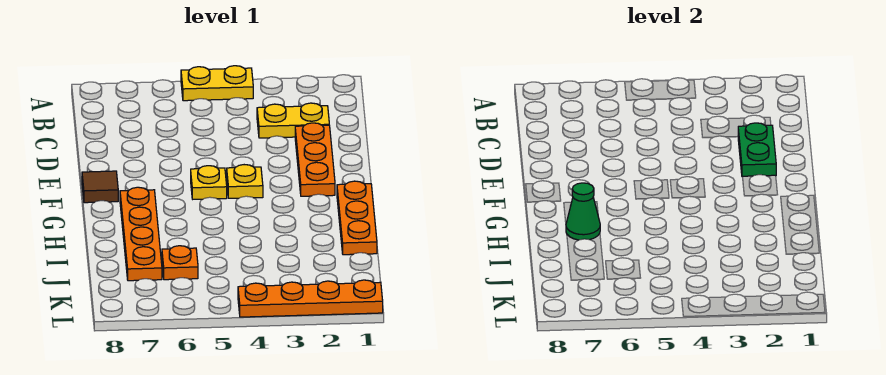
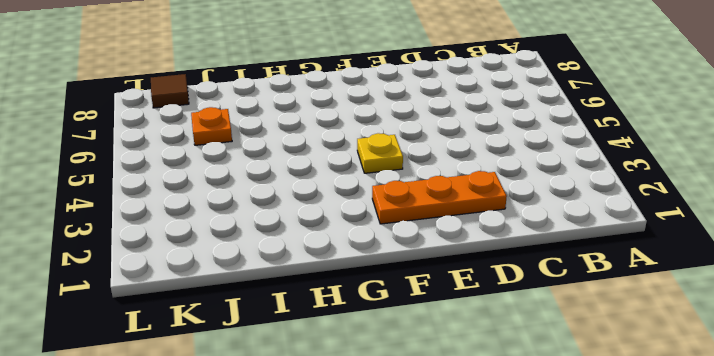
brown tile K8 level 1 -> brown tile F8 level 1
none -> yellow plate A4:A5 level 1
none -> yellow plate C2:C3 level 1
none -> yellow plate F5 level 1

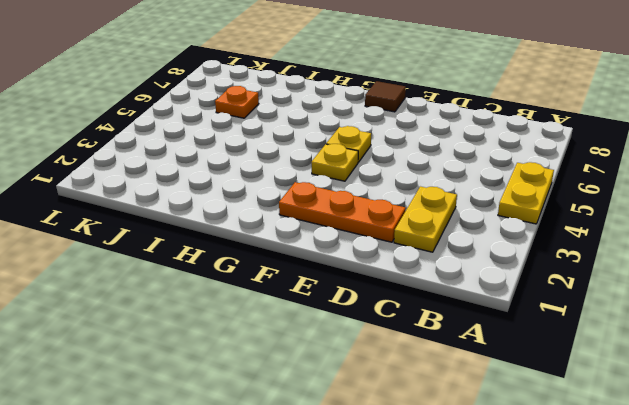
none -> orange plate G1:I1 level 1
none -> orange plate G7:J7 level 1
none -> orange plate L1:L4 level 1

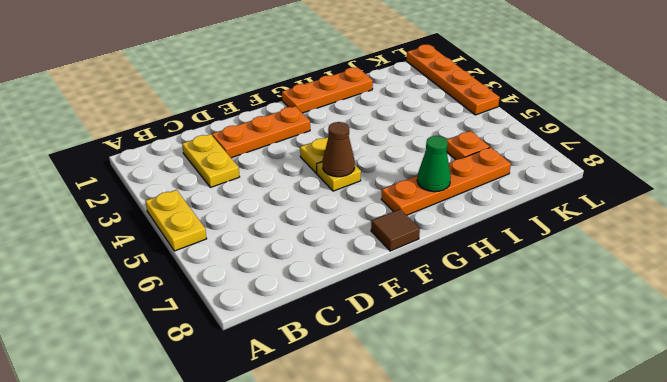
brown cone F5 level 2 -> none
none -> green plate D2:E2 level 2

